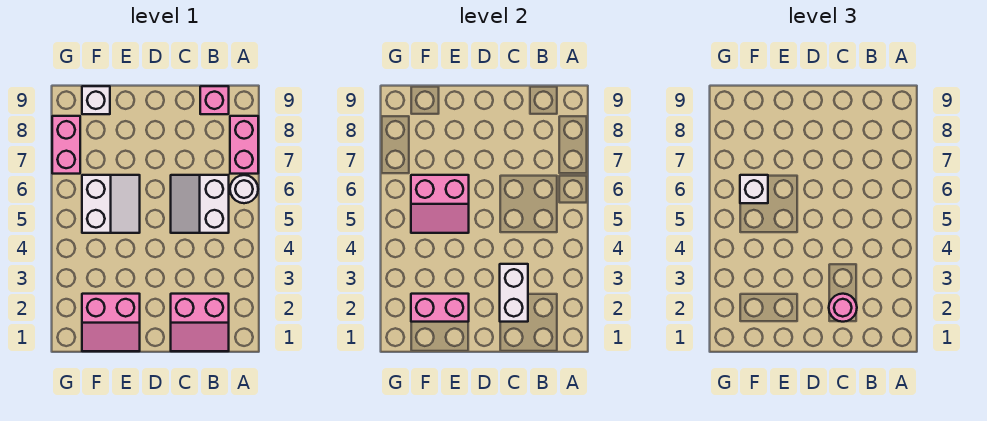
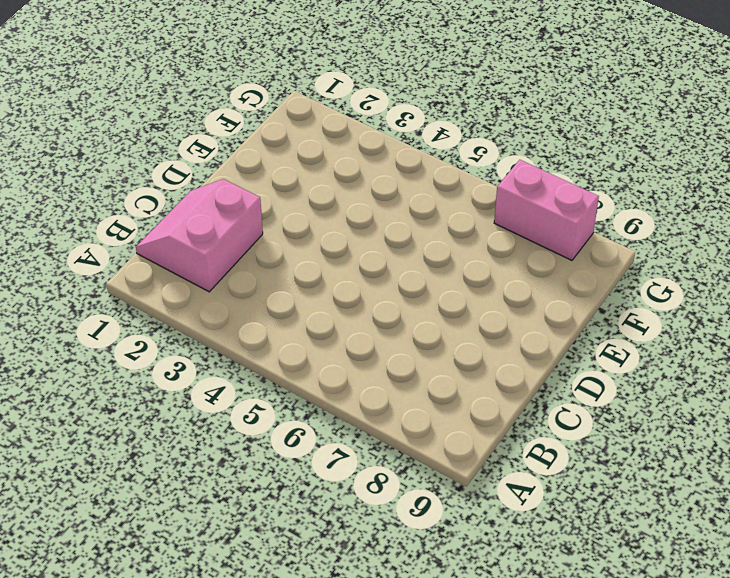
none -> white round brick A6 level 1
none -> pink brick A7:A8 level 1
none -> white slope B5:C6 level 1 top B

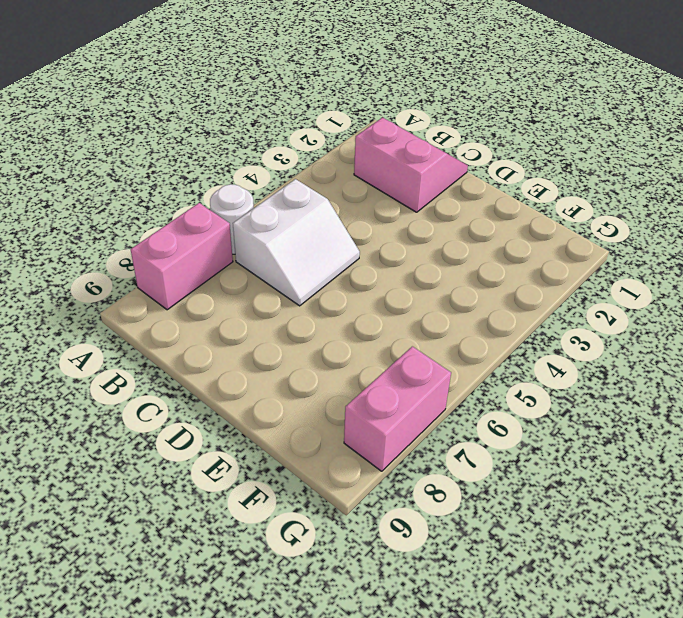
none -> pink brick B9 level 1
none -> pink slope E1:F2 level 1 top 2
none -> white slope E5:F6 level 1 top F

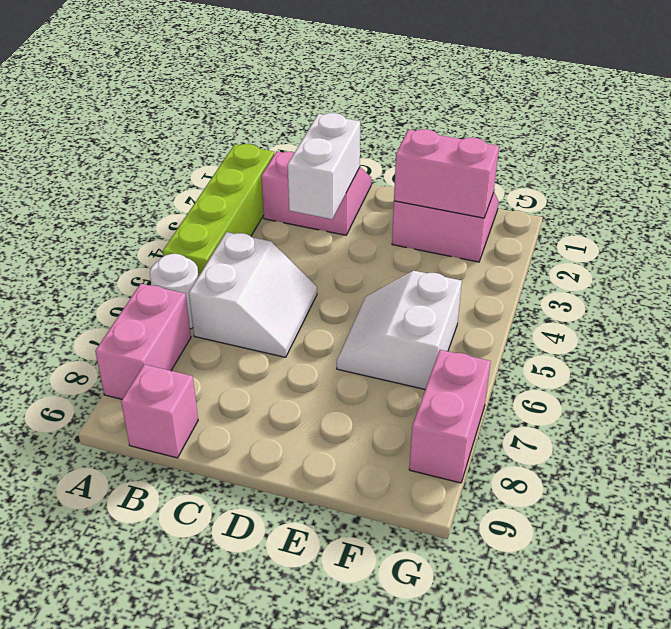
lime brick A2:A5 level 1 -> none
none -> white brick F9 level 1
none -> pink slope E5:F6 level 2 top 6
none -> pink round brick C2 level 3

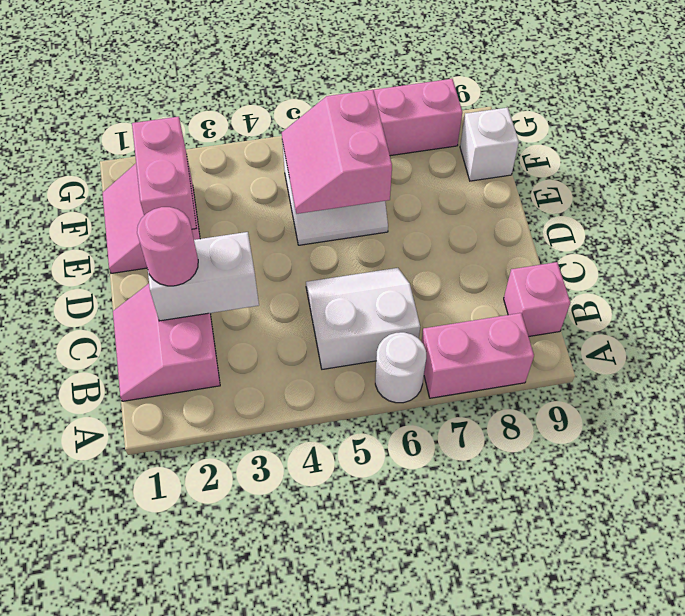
none -> white brick F6 level 3

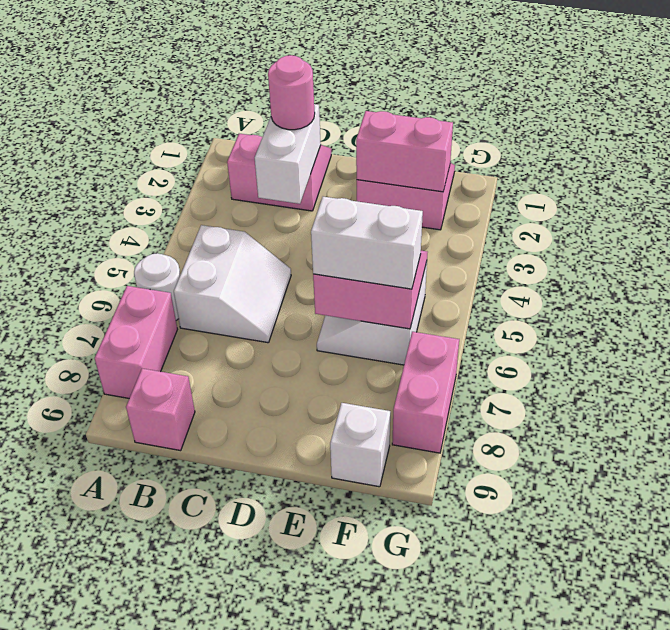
white brick E6:F6 level 3 -> white brick F6 level 3

